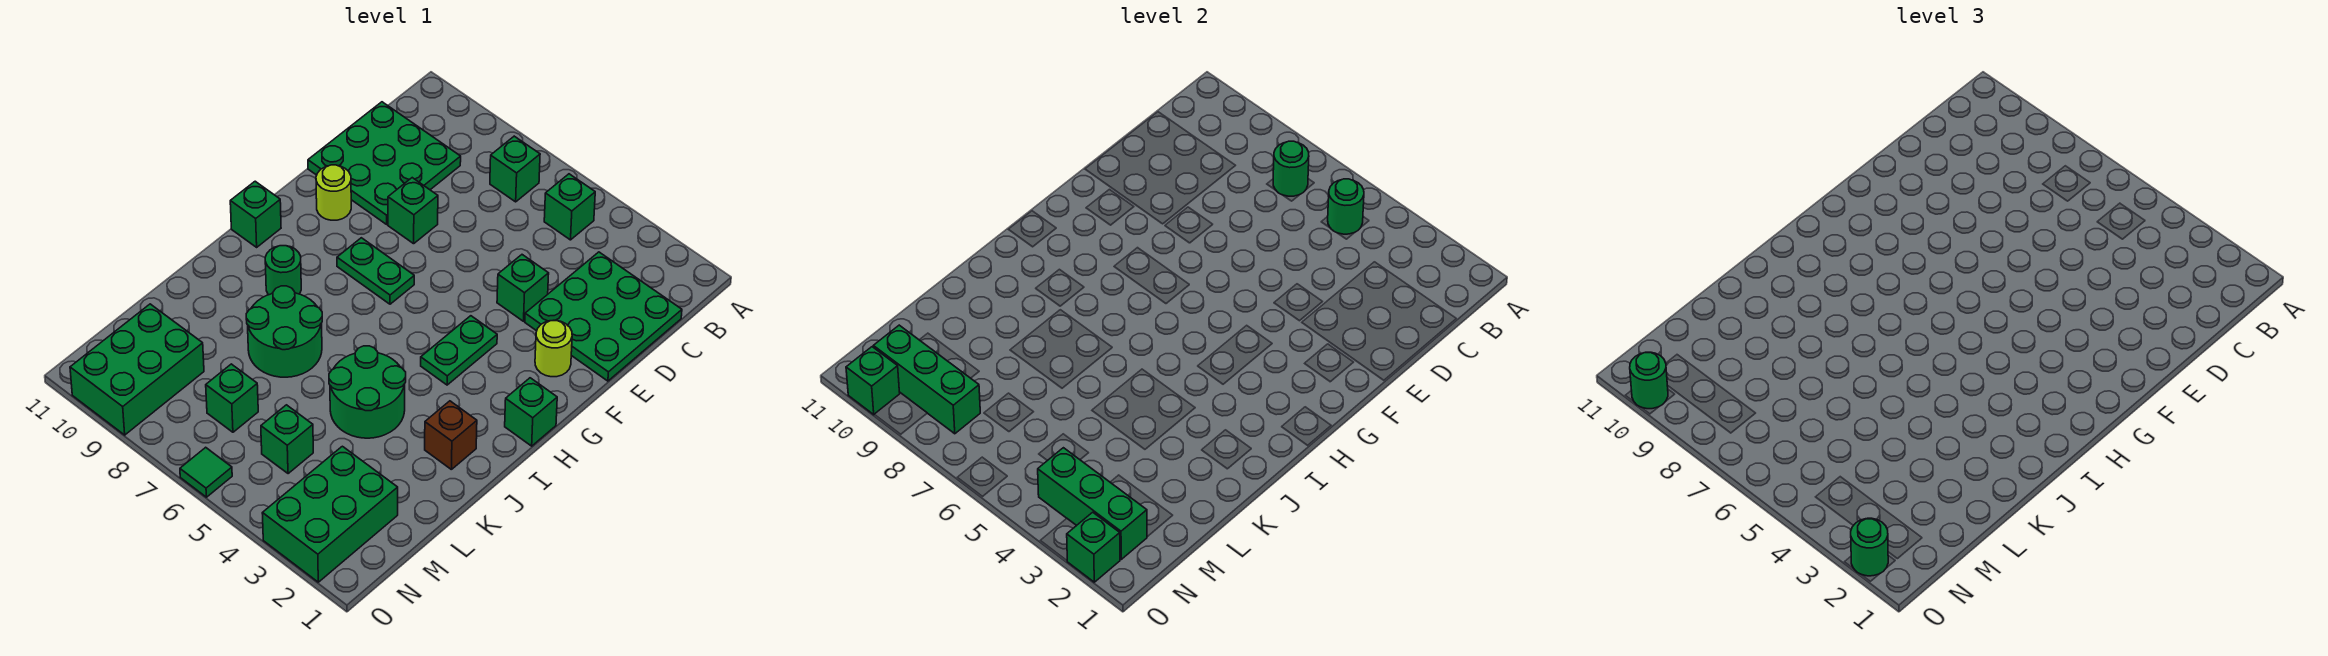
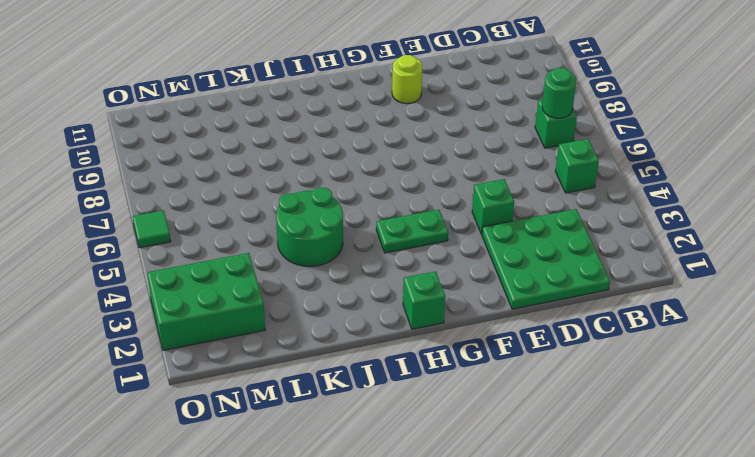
none -> green plate C9:E11 level 1
none -> green brick E8 level 1
none -> lime round brick F2 level 1

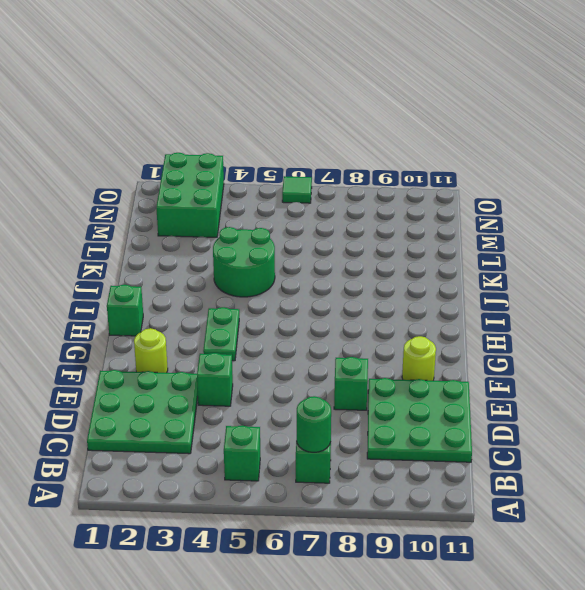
none -> green plate G7:G8 level 1
none -> green brick H11 level 1
none -> green round brick I9 level 1

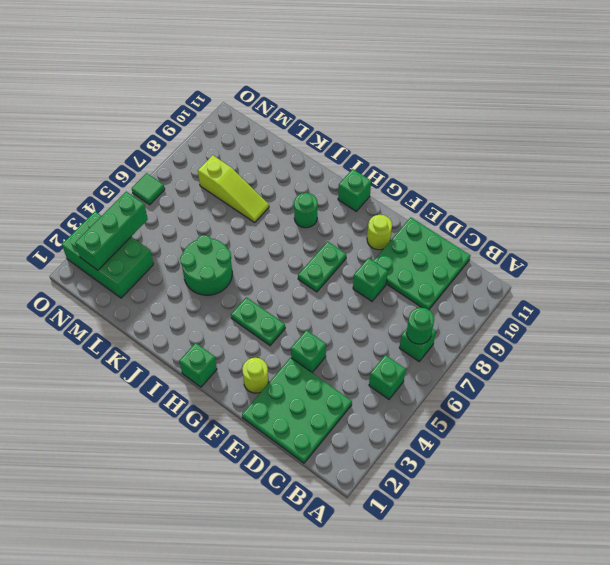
lime slope K8:M8 level 1 top M -> green round brick J7:K8 level 1
none -> brown brick J2 level 1
none -> green brick M5 level 1
none -> green brick M7 level 1

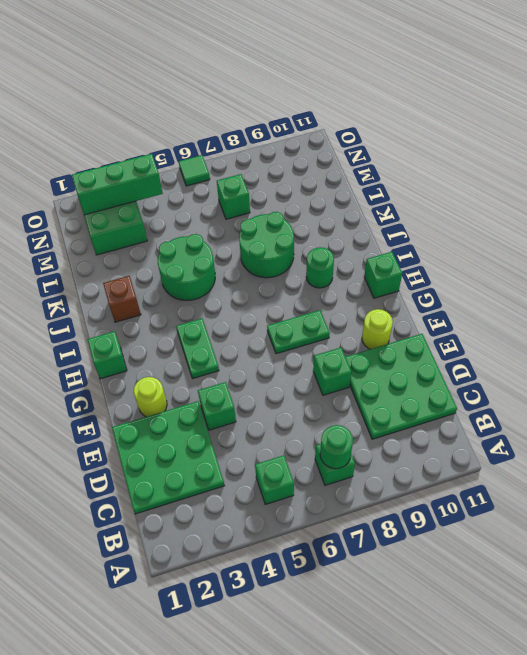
none -> green brick M5 level 1
none -> green brick M9:O10 level 1
none -> green round brick B5 level 2

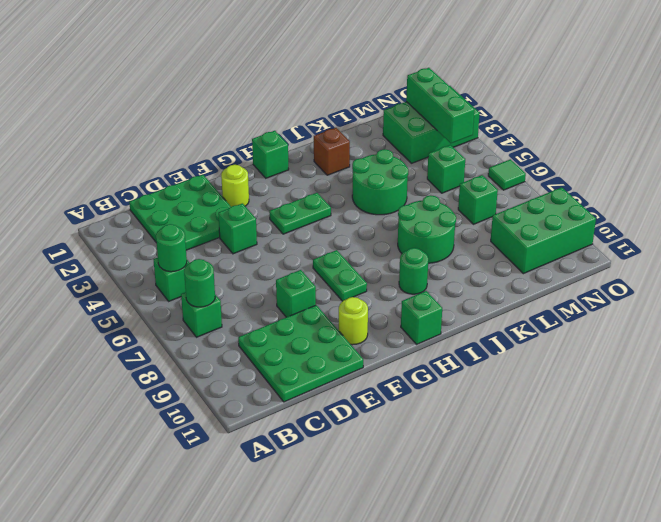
none -> green brick N8:N10 level 2
none -> green brick O2 level 2
none -> green brick O10 level 2

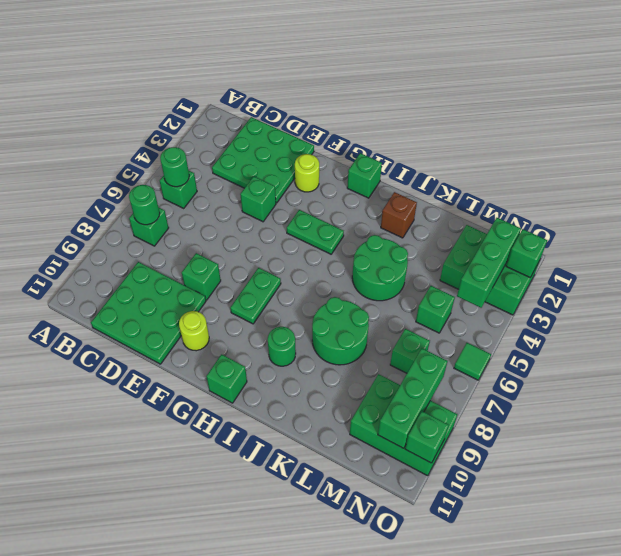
none -> green round brick O2 level 3
none -> green round brick O10 level 3

